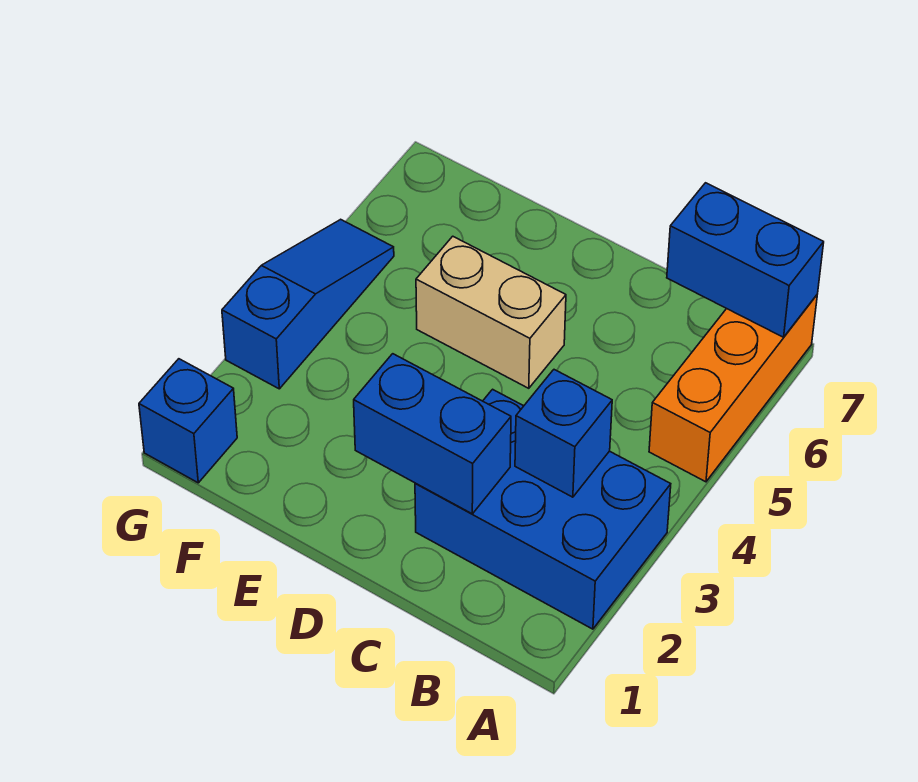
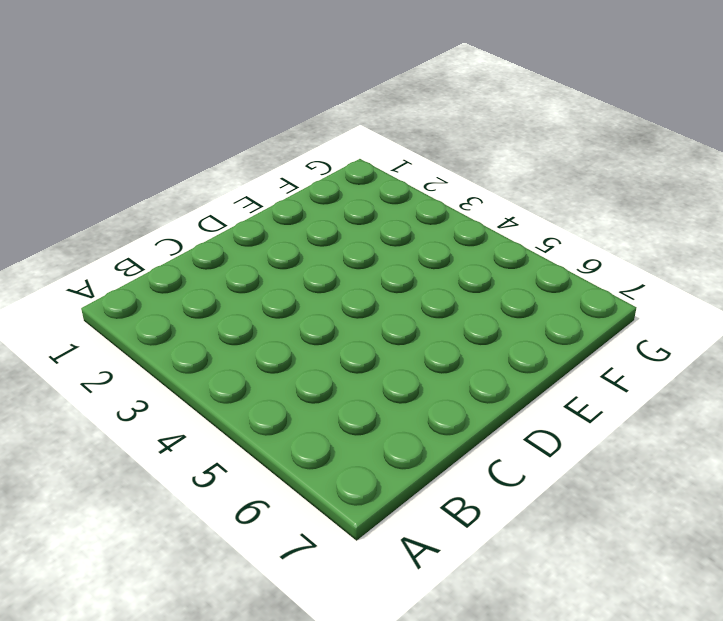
none -> blue brick A2:C3 level 1
none -> orange brick A5:A7 level 1

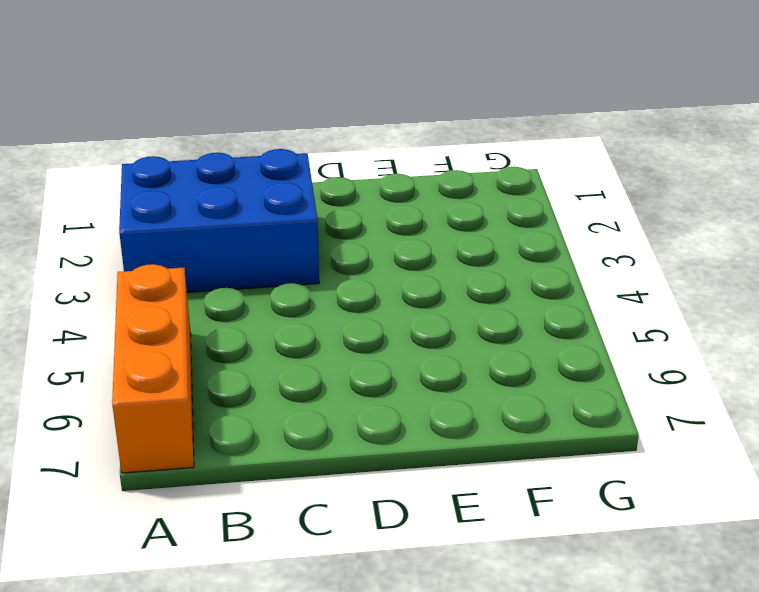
none -> tan brick D5:E5 level 1
none -> blue brick G1 level 1

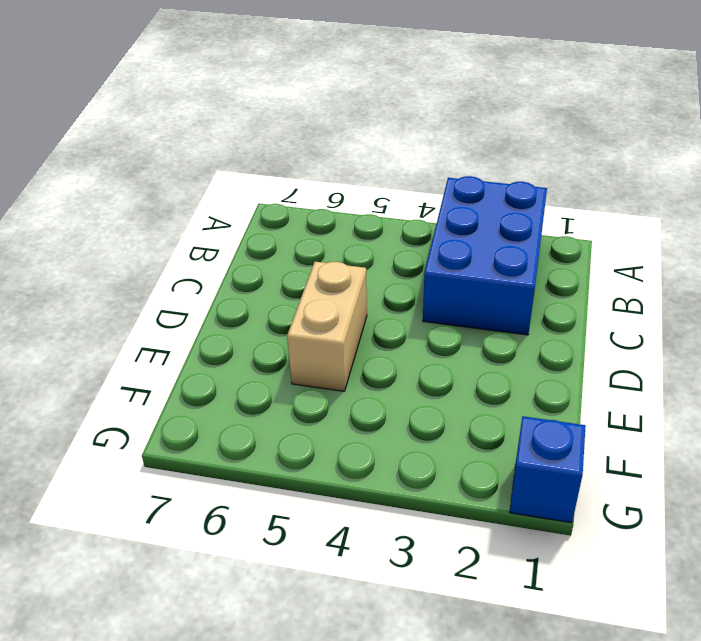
none -> orange brick A5:A7 level 1
none -> blue slope G3:G5 level 1 top 3

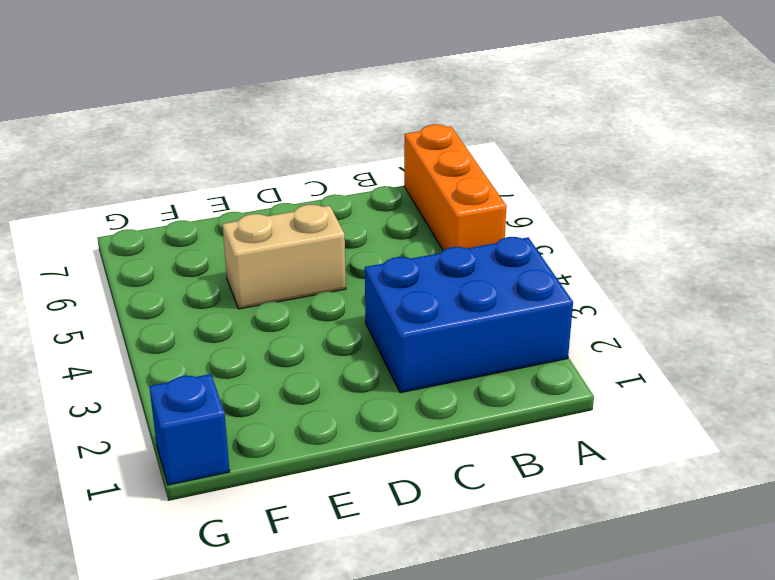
none -> blue slope G3:G5 level 1 top 3
none -> blue brick A7:B7 level 2

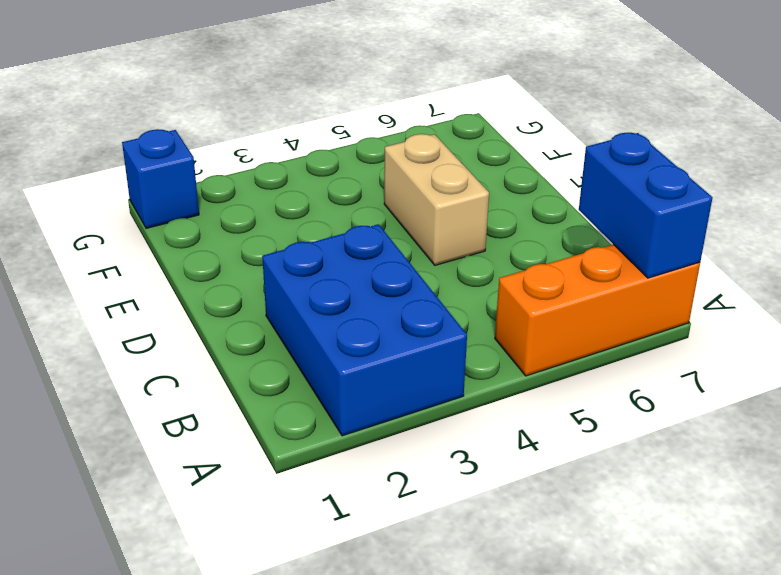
none -> blue slope G3:G5 level 1 top 3
none -> blue brick B3 level 2

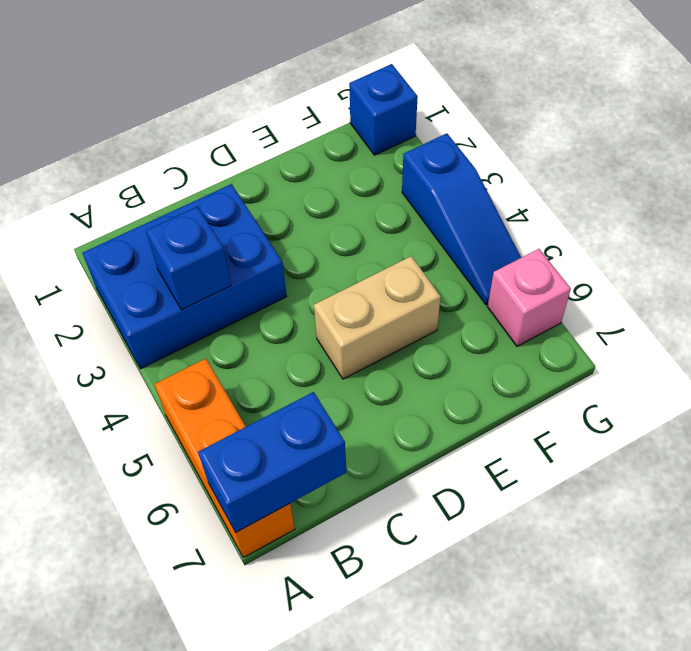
pink brick G6 level 1 -> none
none -> blue brick C2:D2 level 2

